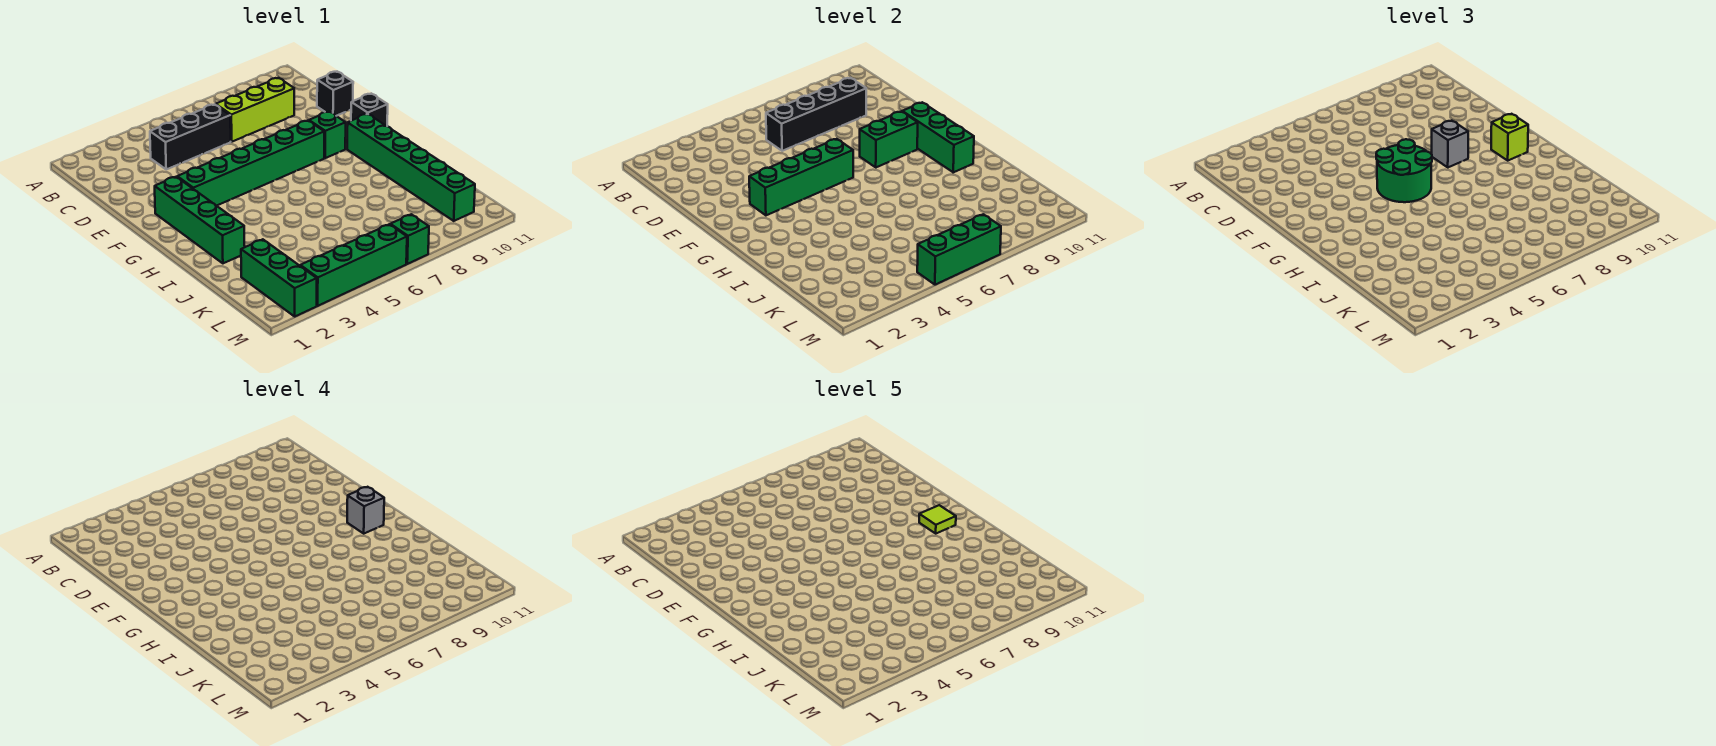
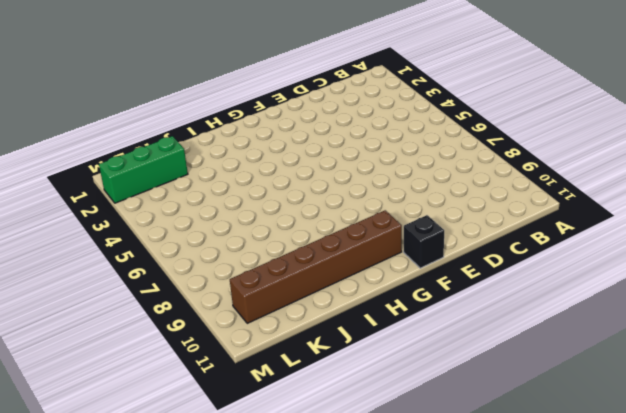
brown brick G10:L10 level 1 -> green brick G10:L10 level 1
none -> black brick C4:C6 level 1
none -> lime brick C7:C9 level 1
none -> black brick D11 level 1

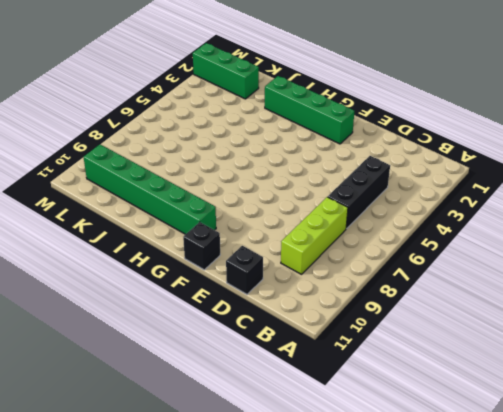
none -> green brick F3:F8 level 1
none -> green brick F9 level 1
none -> green brick M3:M6 level 1

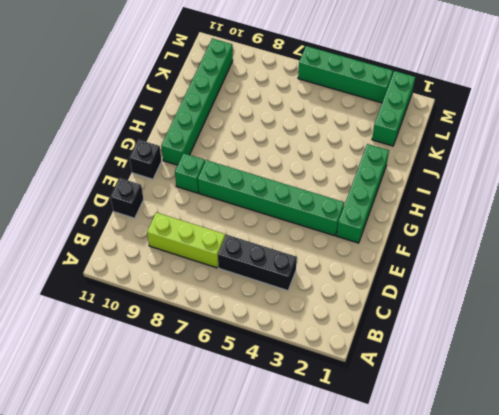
none -> green brick M7 level 1
none -> black brick C6:C9 level 2
none -> green brick F3:F6 level 2

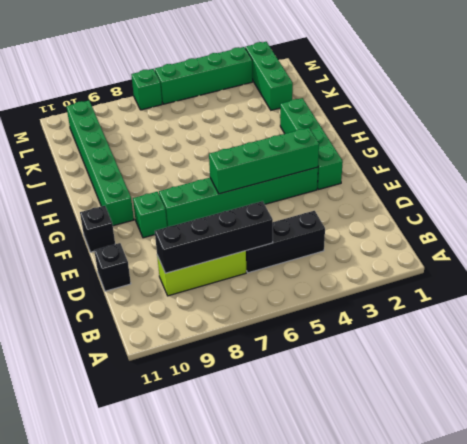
none -> green brick F8:F9 level 2
none -> green brick F10:H10 level 2
none -> green brick M5:M7 level 2

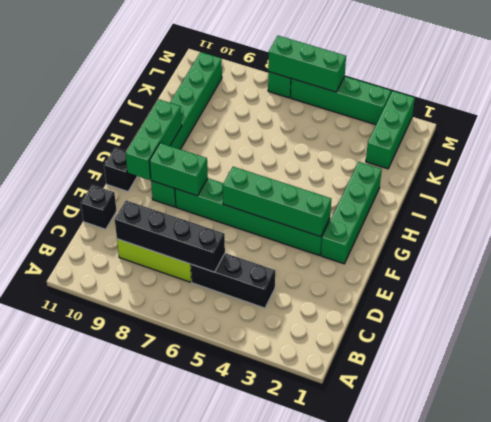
none -> green round brick F5:G6 level 3
none -> grey brick F8 level 3
none -> lime brick G10 level 3

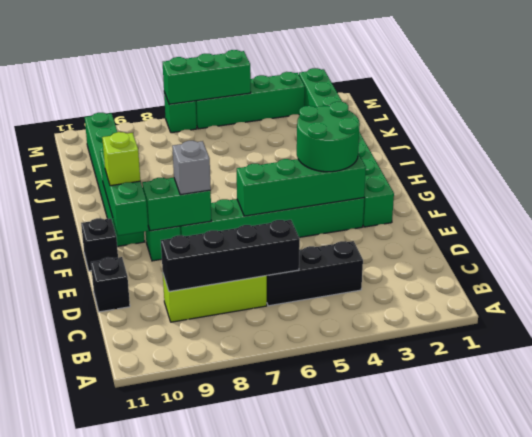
green round brick F3:G4 level 3 -> green round brick F5:G6 level 3
none -> grey brick G10 level 4
none -> lime tile G10 level 5

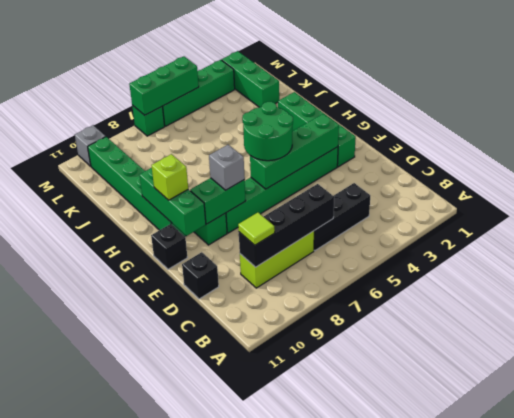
lime tile C9 level 3 -> lime tile G10 level 5
grey brick M10 level 1 -> grey brick G10 level 4

